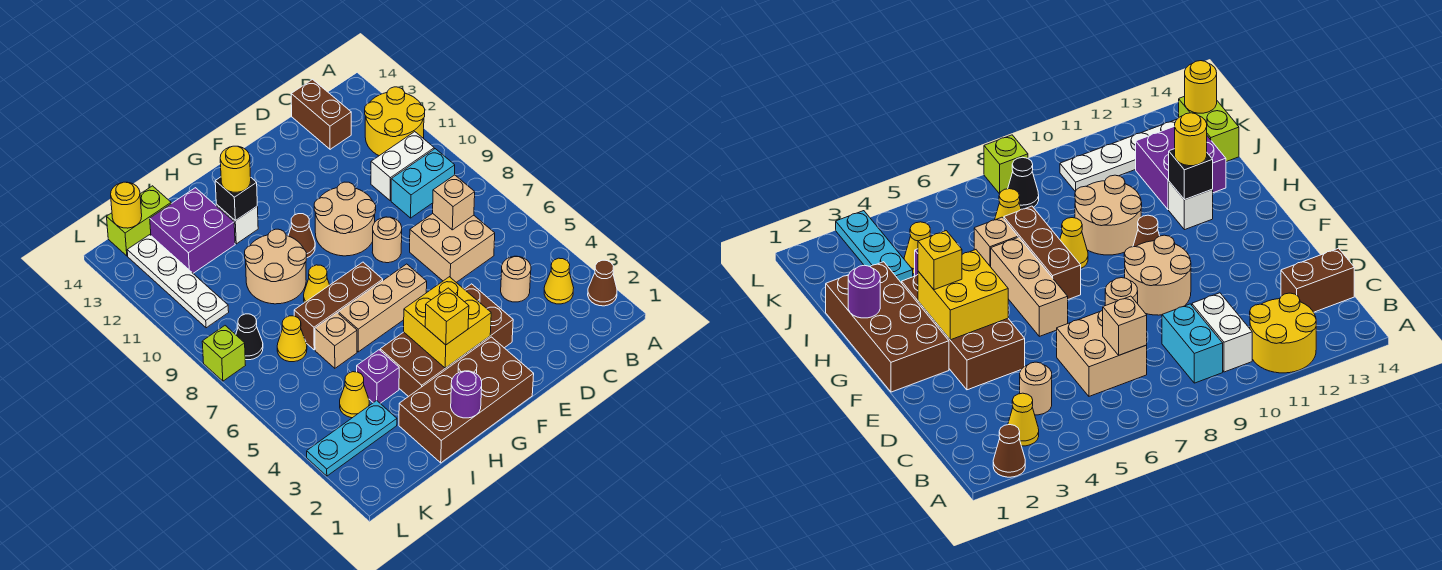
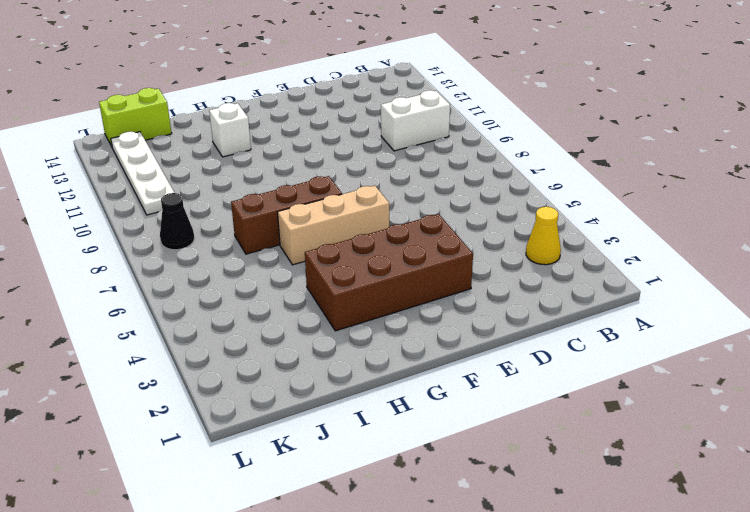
none -> brown cone A2 level 1
none -> yellow round brick A11:B12 level 1
none -> cyan brick B9:C9 level 1
none -> tan round brick C4 level 1

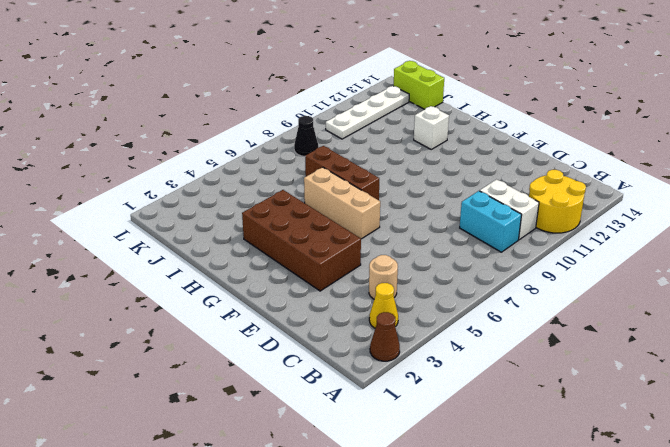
none -> tan brick C6:D7 level 1
none -> brown brick C13:C14 level 1
none -> tan round brick E8 level 1
none -> tan round brick E9:F10 level 1

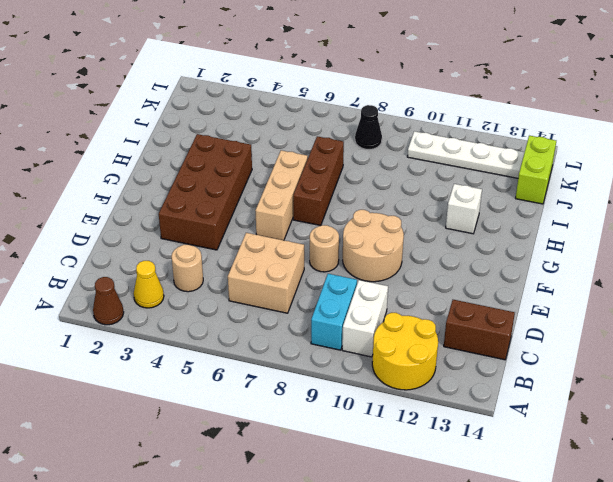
none -> brown brick F1:I2 level 1
none -> brown cone G10 level 1
none -> yellow cone H8 level 1
none -> tan round brick H9:I10 level 1

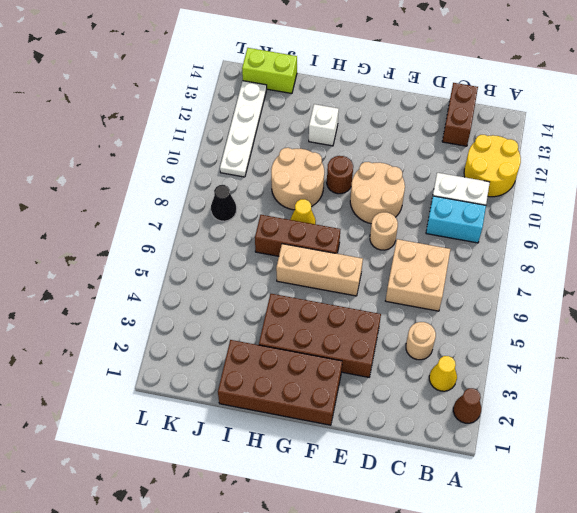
brown round brick G10 level 1 -> brown cone G10 level 1
none -> purple brick I4 level 1
none -> tan brick I6 level 1
none -> purple brick I12:J13 level 1
none -> cyan plate J3:L3 level 1

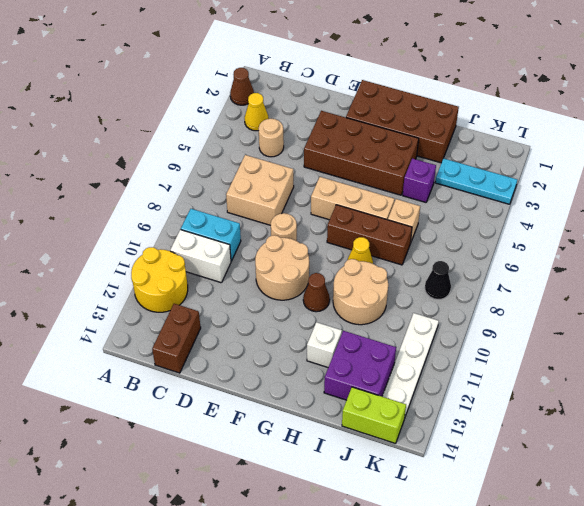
none -> yellow cone J4 level 1
none -> yellow cone J7 level 1
none -> lime brick L8 level 1
none -> tan brick C7 level 2

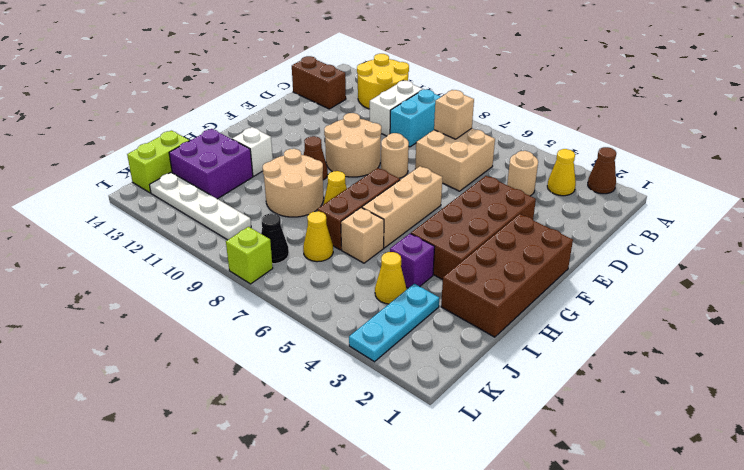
none -> yellow brick F3:G4 level 2
none -> purple round brick H1 level 2
none -> black brick H12 level 2
none -> yellow round brick K14 level 2

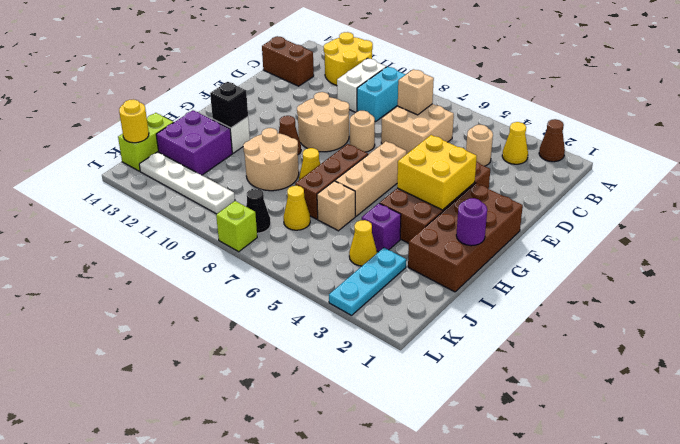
none -> yellow brick G3 level 3
none -> yellow round brick H12 level 3

